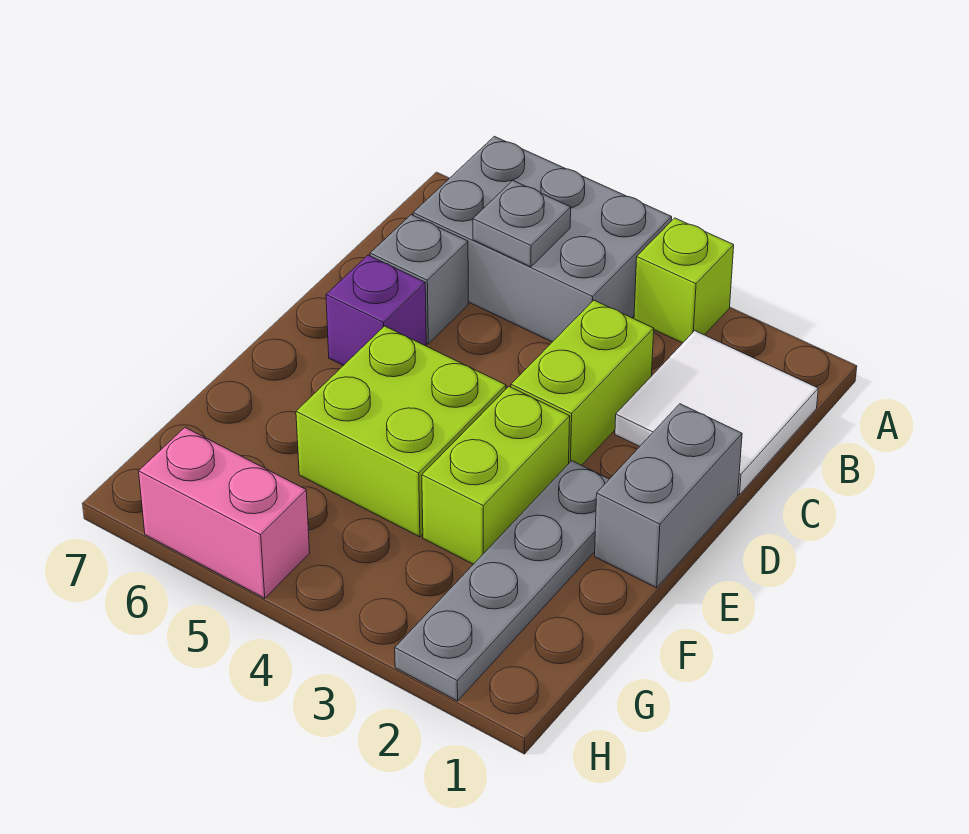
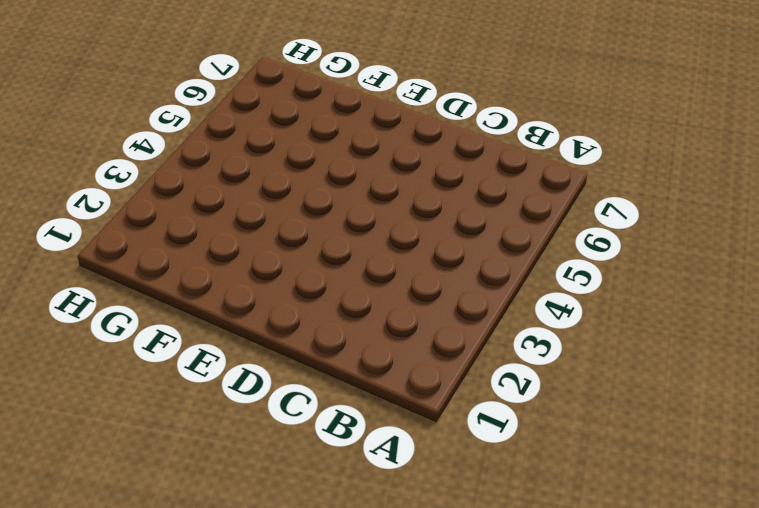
none -> lime brick A3 level 1
none -> grey brick A4:B6 level 1
none -> white tile B1:C2 level 1

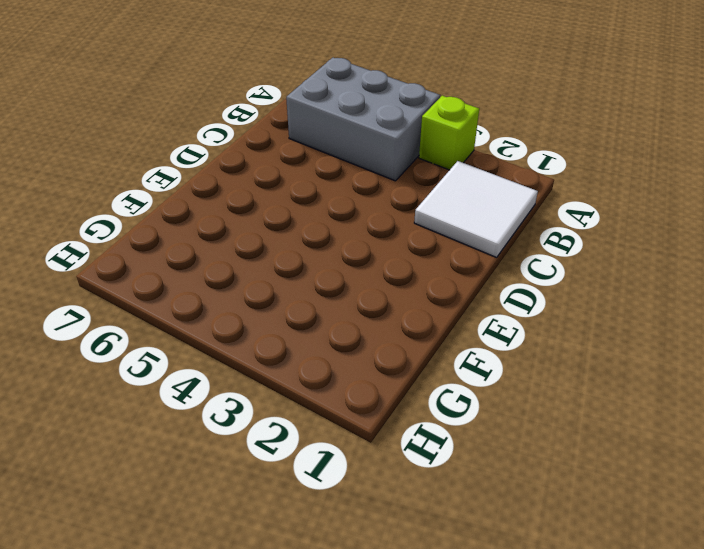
none -> lime brick C3:D3 level 1
none -> grey brick C6 level 1
none -> grey brick D1:E1 level 1

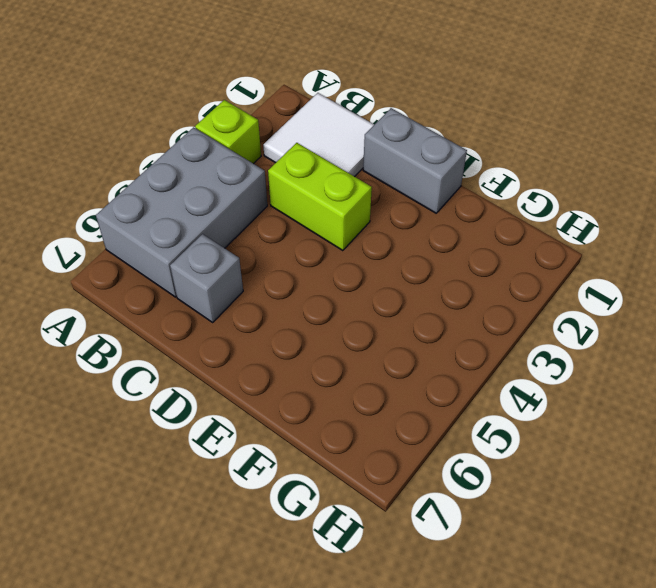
none -> purple brick D6 level 1
none -> grey plate E2:H2 level 1
none -> lime brick E3:F3 level 1

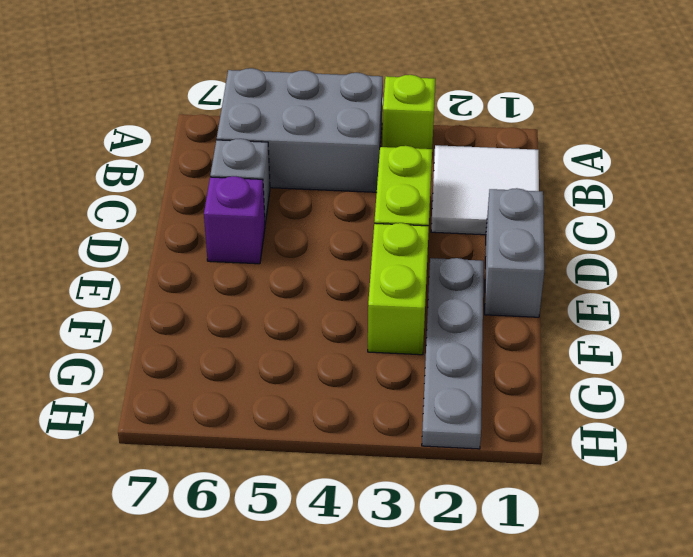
none -> lime brick E4:F5 level 1
none -> pink brick H5:H6 level 1
none -> grey plate B5 level 2

